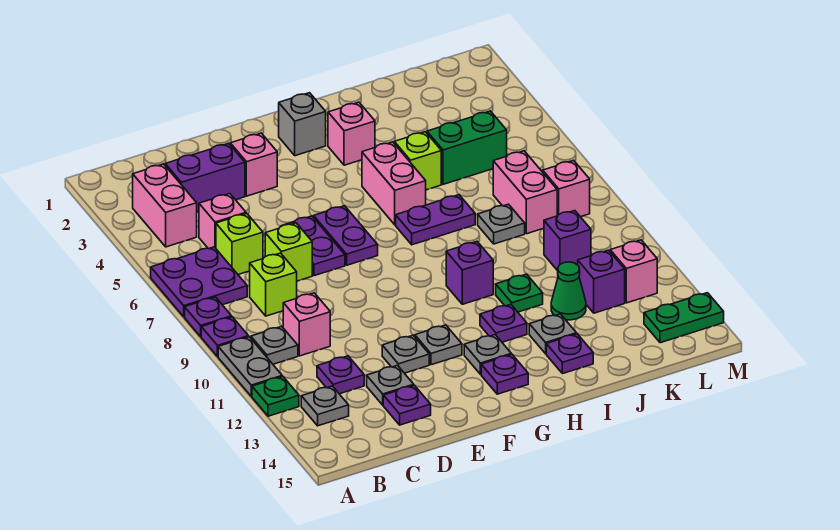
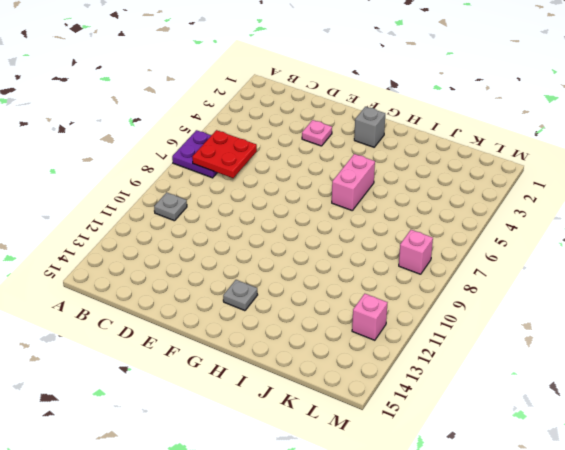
red plate B6:C7 level 2 -> none
pink plate E3 level 1 -> pink brick E3 level 1
none -> purple plate A8 level 1
none -> purple plate A9 level 1
none -> grey plate A10:A11 level 1
none -> green plate A12 level 1

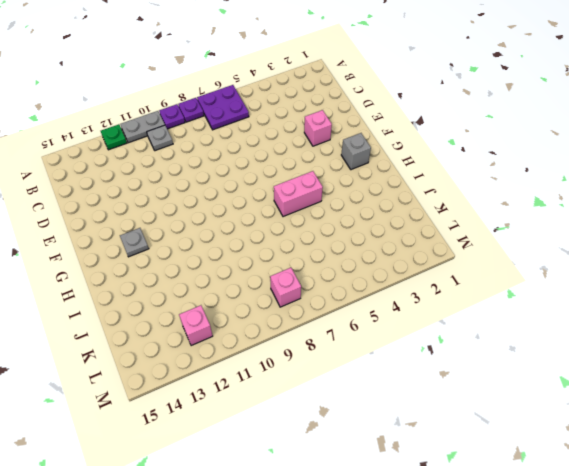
none -> pink brick B3:B4 level 1
none -> grey plate B13 level 1
none -> purple brick C3:D3 level 1
none -> pink brick C5 level 1

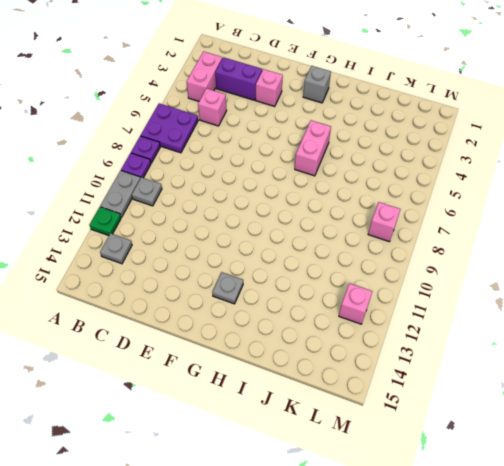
none -> lime brick C6 level 1
none -> lime brick C8 level 1
none -> pink brick C10 level 1
none -> purple plate C12 level 1

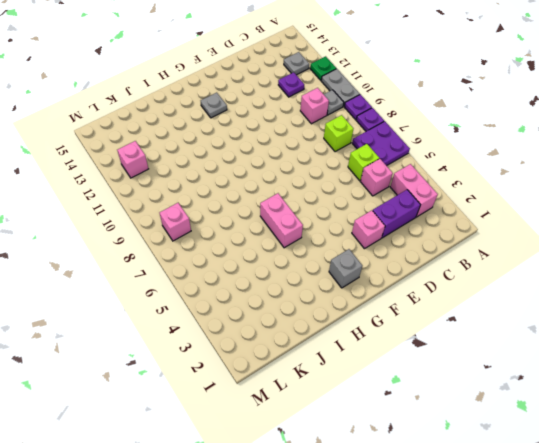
none -> lime brick D7 level 1
none -> grey plate D13 level 1
none -> purple plate D14 level 1
none -> purple plate E6:E7 level 1

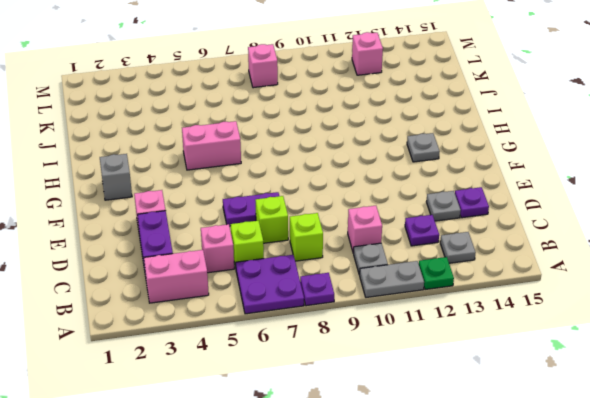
none -> purple plate A9 level 1
none -> grey plate E12 level 1
none -> purple plate F6:F7 level 1
none -> grey plate F12 level 1

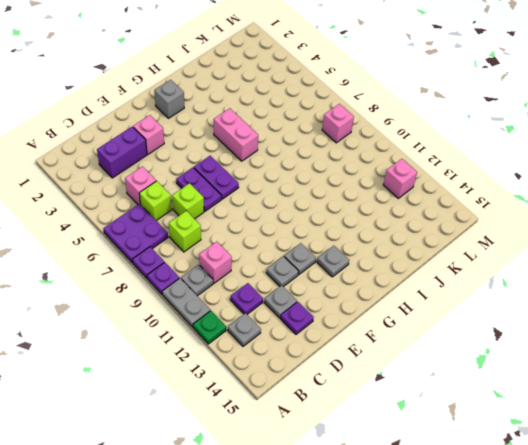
none -> pink brick B3:B4 level 1
none -> purple plate G14 level 1
none -> pink brick H3 level 1
none -> purple plate H7:I7 level 1

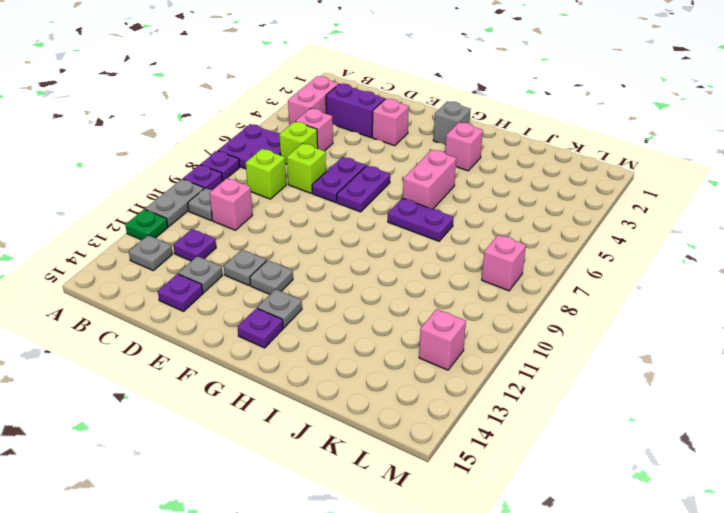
none -> purple brick H10 level 1
none -> purple plate H12 level 1
none -> lime brick I5 level 1
none -> green plate I11 level 1

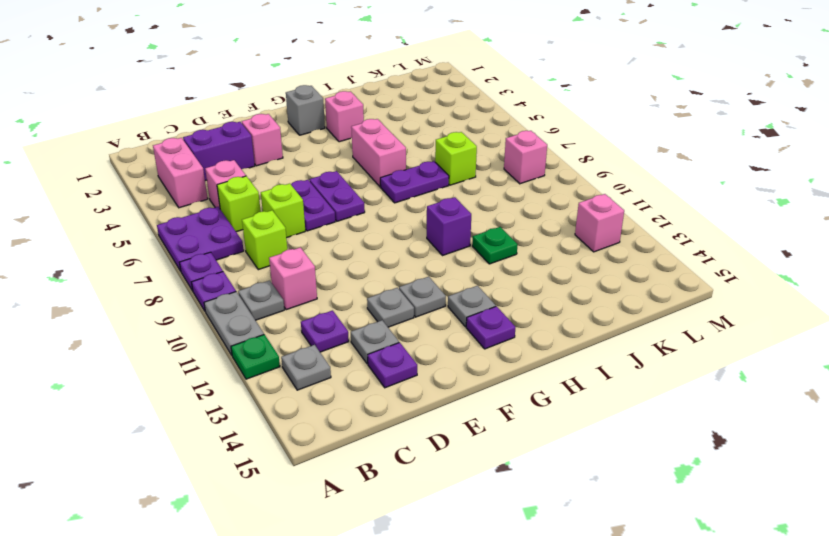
lime brick J7 level 1 -> lime brick I5 level 1
none -> purple plate H12 level 1
none -> grey plate I13 level 1
none -> purple plate I14 level 1
none -> green brick J5:K5 level 1

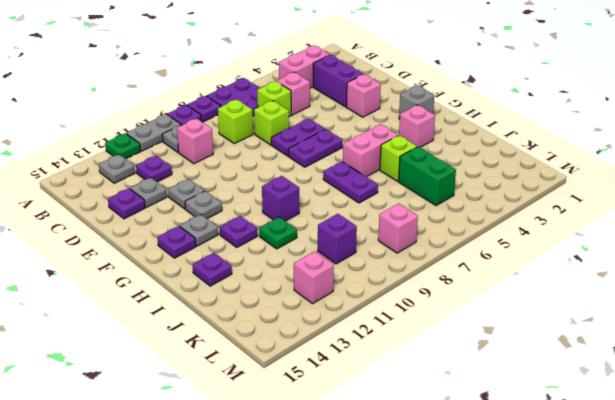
none -> grey plate I13 level 1
none -> grey plate J8 level 1
none -> green cone J12 level 1
none -> pink brick K7:K8 level 1

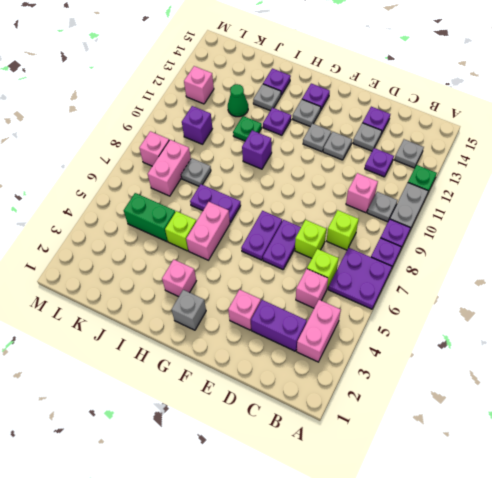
none -> purple brick K12 level 1
none -> green plate L14:M14 level 1

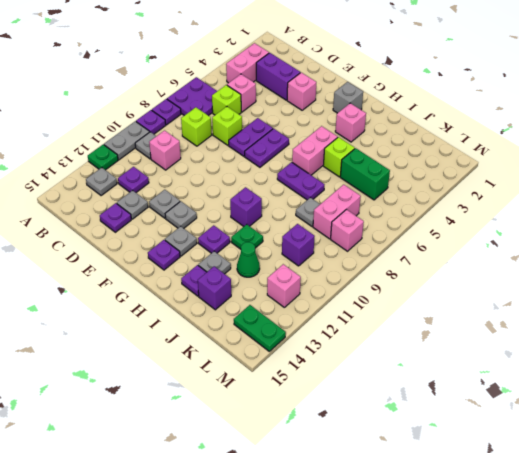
purple brick J14 level 1 -> purple brick K12 level 1

